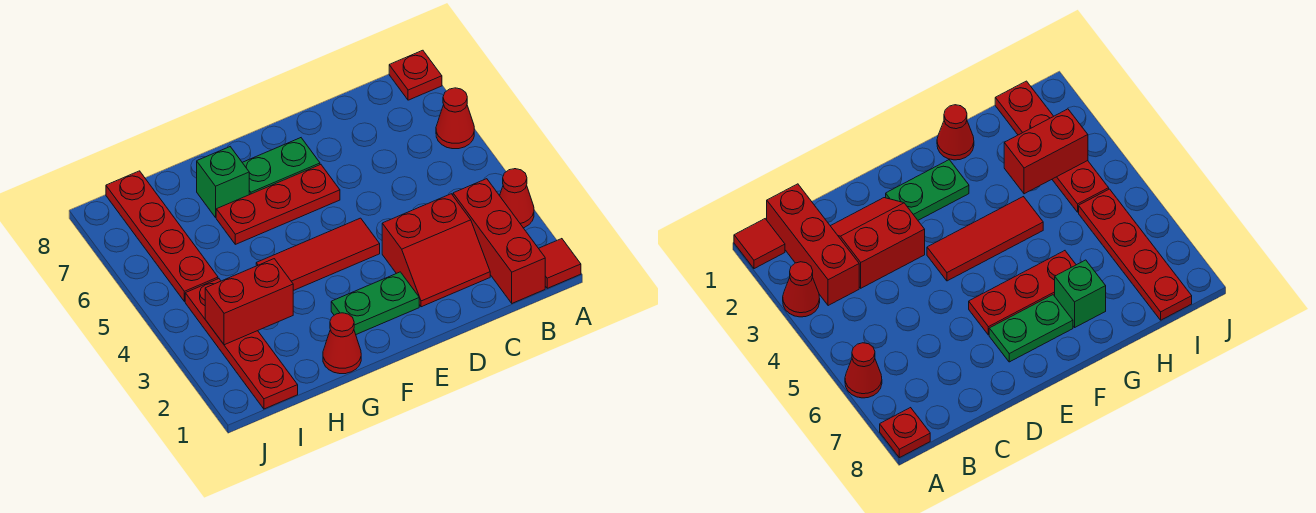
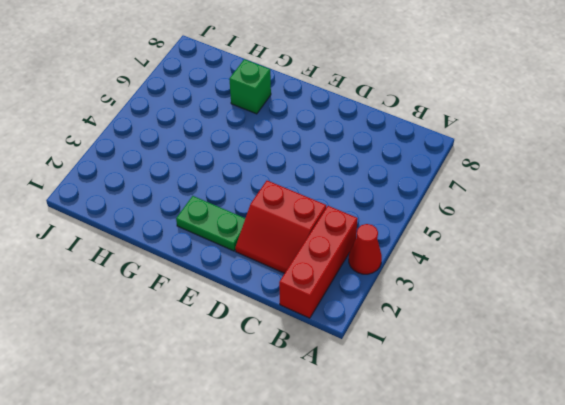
none -> red tile A1 level 1
none -> red cone A6 level 1
none -> red plate A8 level 1

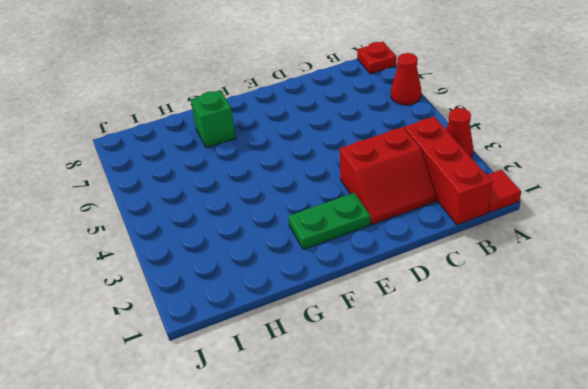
none -> red tile E4:G4 level 1
none -> red plate E6:G6 level 1
none -> green plate E7:F7 level 1

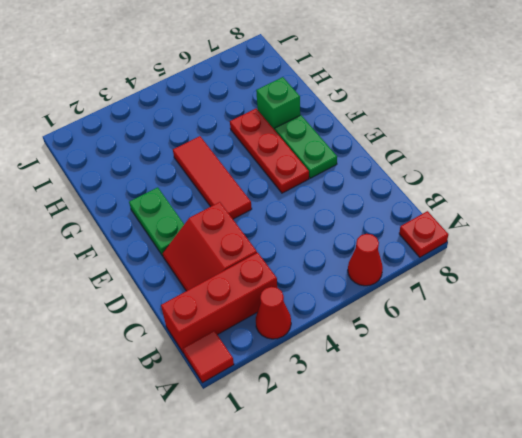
none -> red cone G1 level 1
none -> red plate I1:I4 level 1
none -> red plate I5:I8 level 1

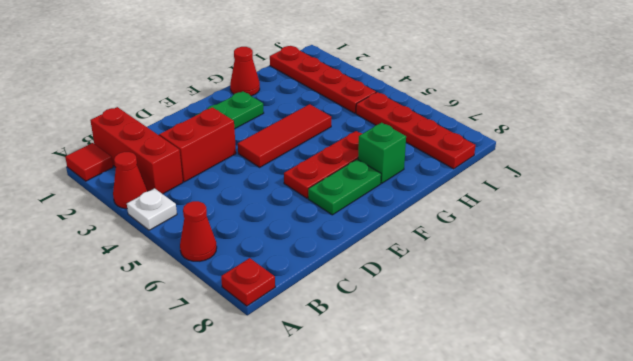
white plate A4 level 1 -> none
none -> red brick H3:I3 level 2

